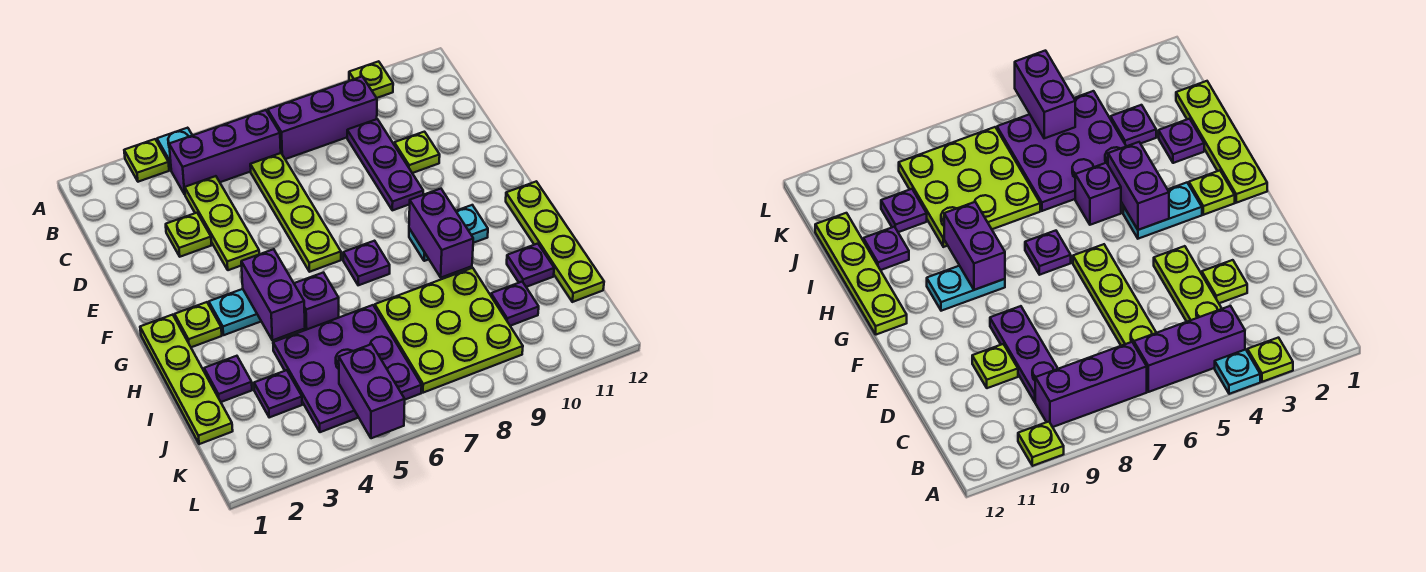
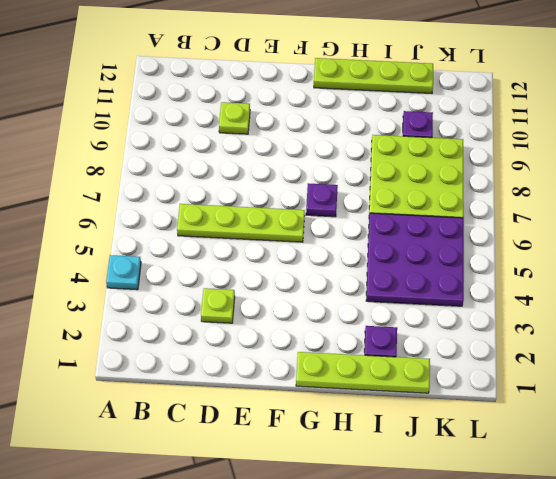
none -> lime plate A3 level 1
none -> lime plate A10 level 1
none -> purple brick B4:B6 level 1

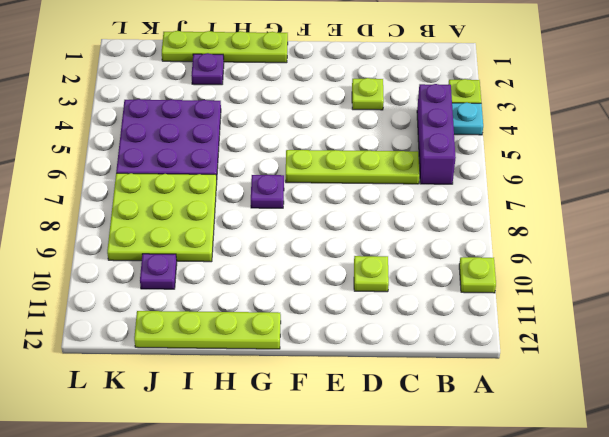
none -> purple brick B7:B9 level 1
none -> lime plate C4:E4 level 1
none -> purple plate C9:E9 level 1

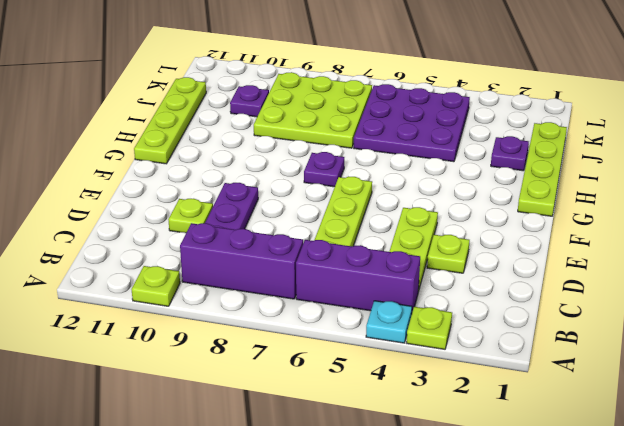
none -> lime plate G2 level 1
none -> cyan plate G3:G4 level 1
none -> cyan plate G9:G10 level 1

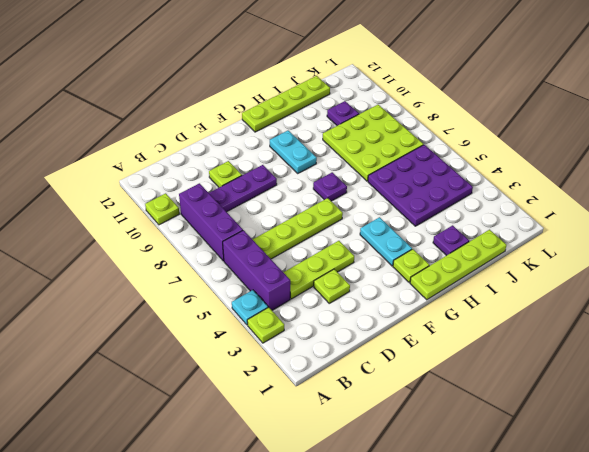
none -> purple brick H5 level 1
none -> purple plate I11 level 1
none -> purple plate J3 level 1

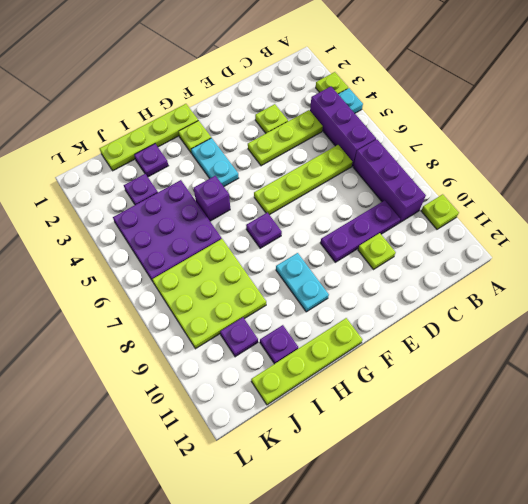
none -> purple brick G4:H4 level 2
none -> purple brick G9:H9 level 2
none -> purple brick K5:L5 level 2

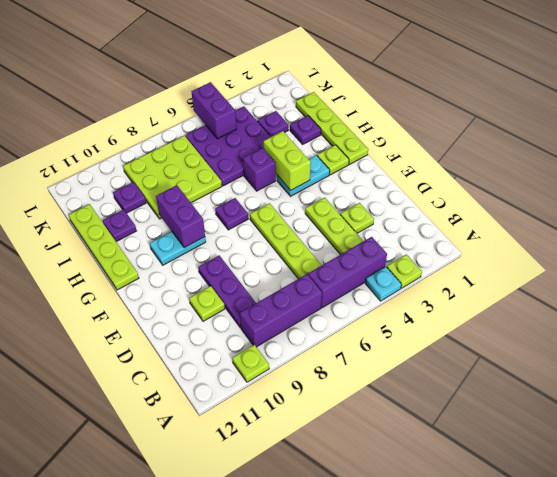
lime brick G4:H4 level 2 -> purple brick G4:H4 level 2

